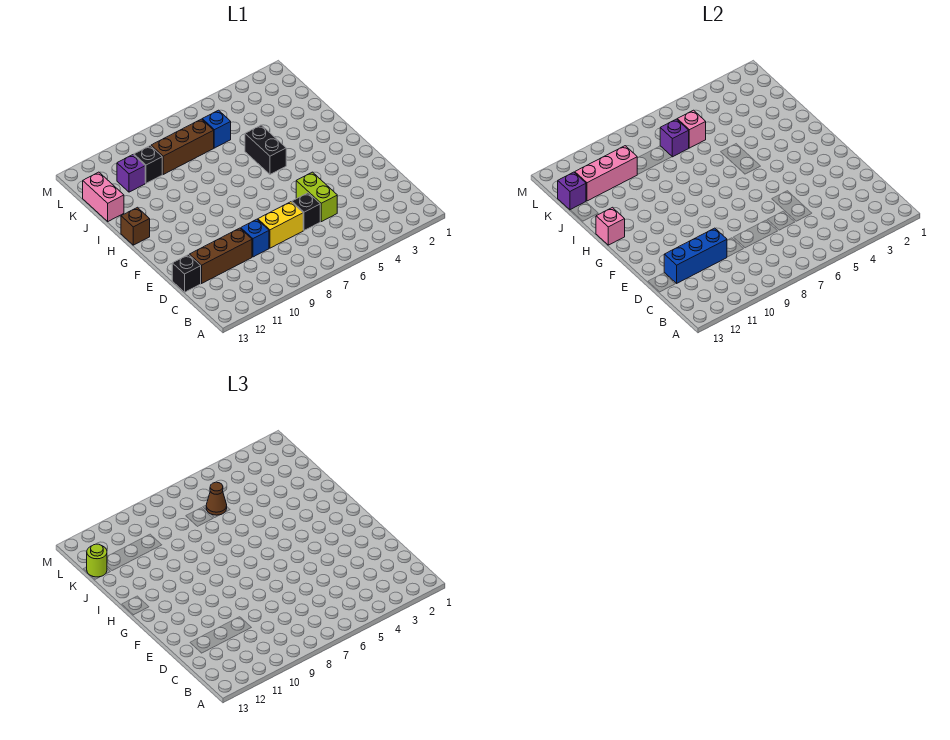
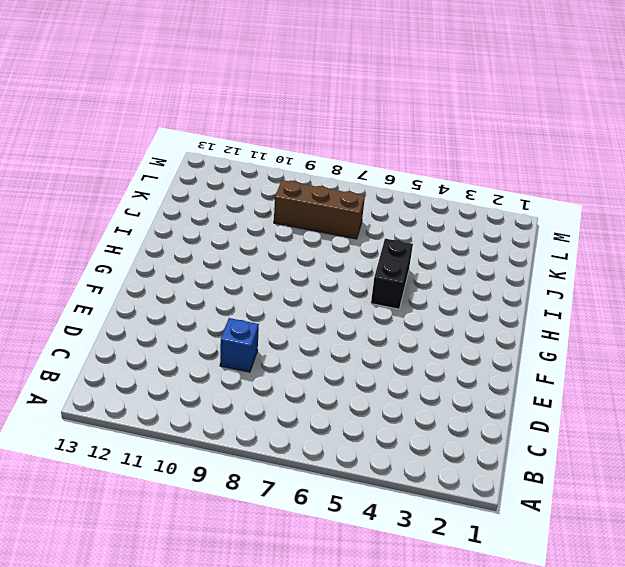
none -> lime brick D5:E5 level 1
none -> black brick D6 level 1
none -> yellow brick D7:D8 level 1

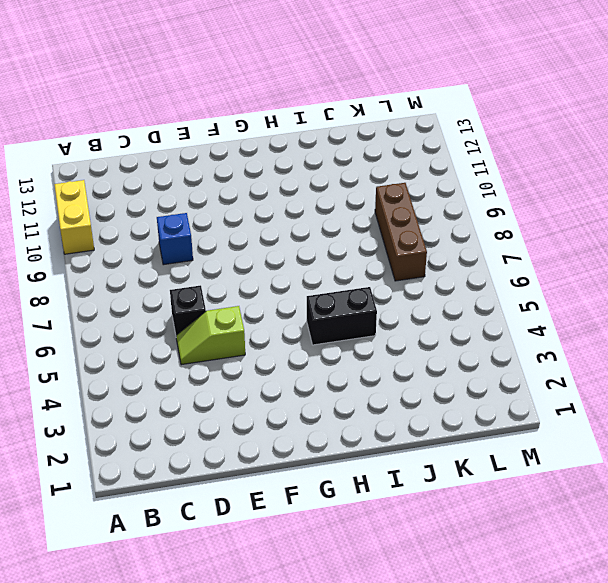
yellow brick A10:A11 level 1 -> yellow brick D7:D8 level 1
lime slope D5:E5 level 1 top E -> lime brick D5:E5 level 1
none -> brown brick D10:D12 level 1
none -> black brick D13 level 1
none -> brown brick H13 level 1

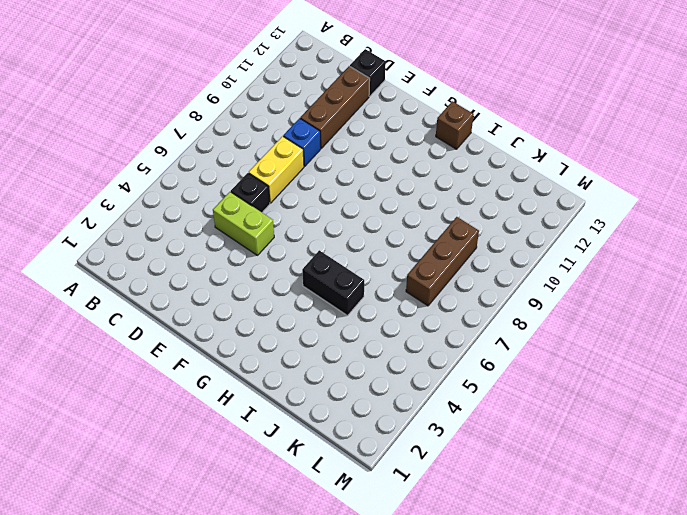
none -> pink brick J13:K13 level 1
none -> blue brick K6 level 1
none -> black brick K10 level 1

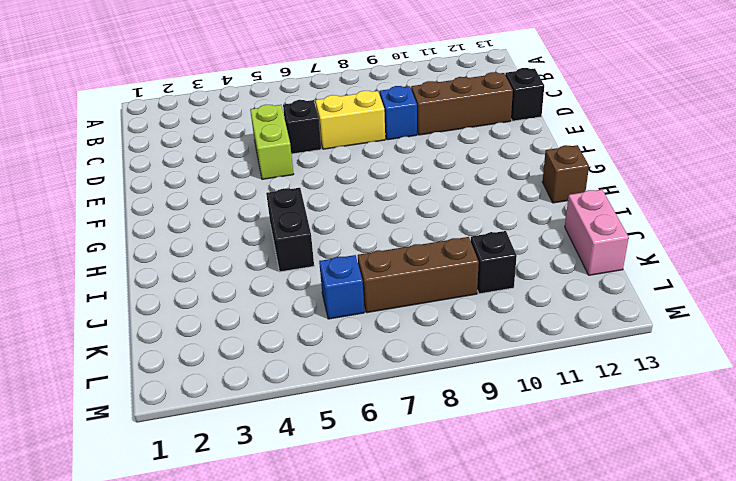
none -> purple brick K11 level 1
none -> blue brick D10:D12 level 2
none -> pink brick H13 level 2

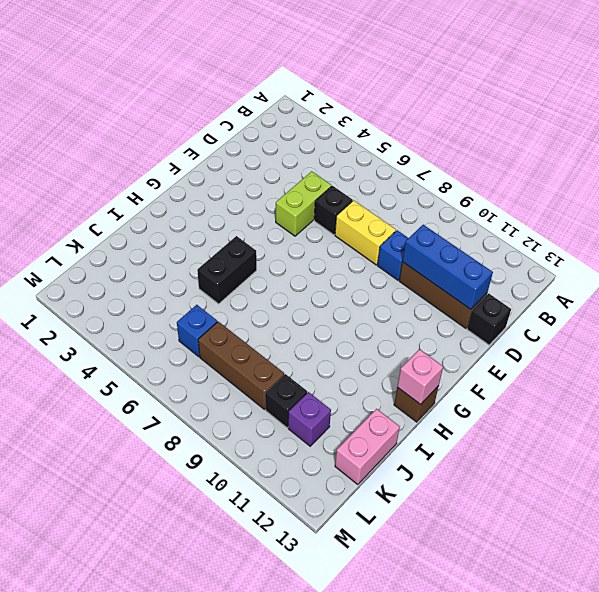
none -> pink brick K6 level 2
none -> purple brick K7 level 2
none -> pink brick K10:K12 level 2

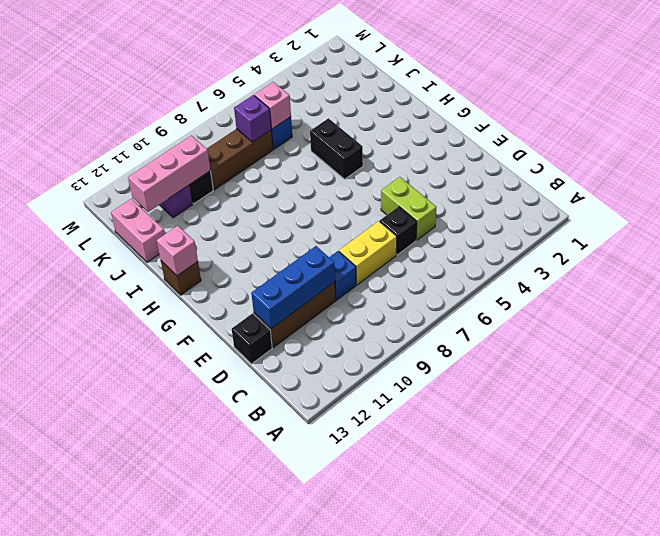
none -> purple brick K13 level 2
none -> brown cone K6 level 3
none -> lime round brick K13 level 3

